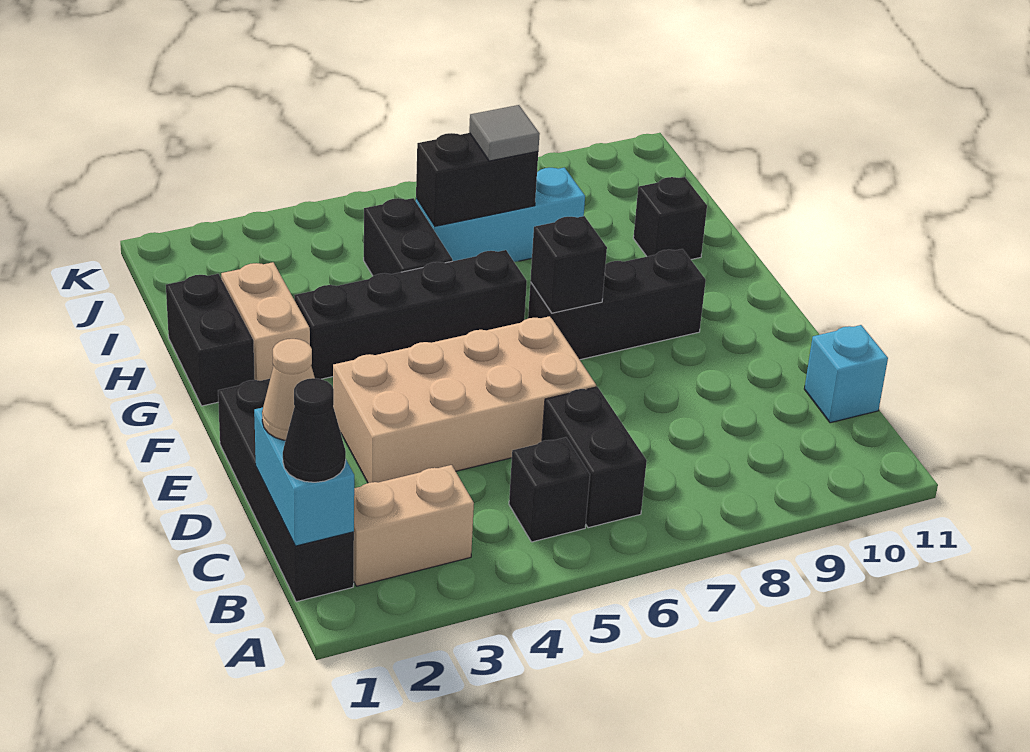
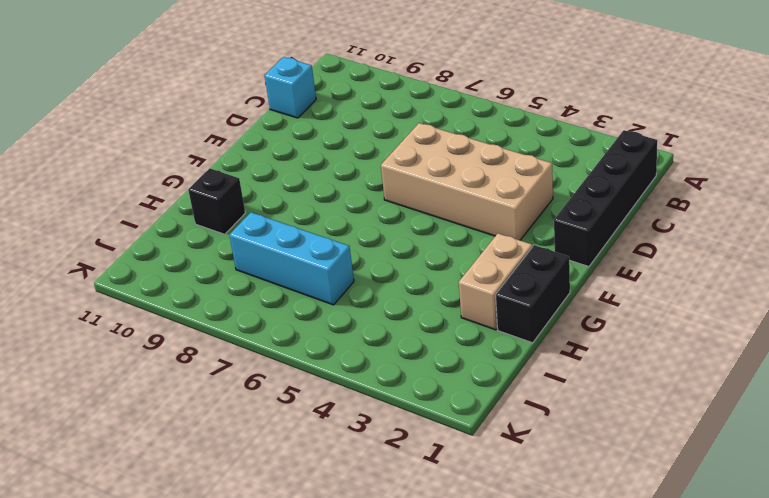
none -> tan brick B2:B3 level 1
none -> black brick B5 level 1
none -> black brick B6:C6 level 1

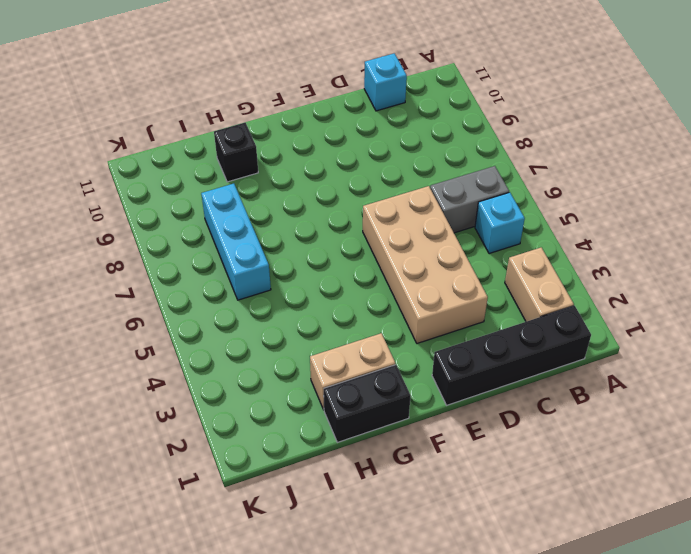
cyan brick B5 level 1 -> black brick B5 level 1
grey brick B6:C6 level 1 -> black brick B6:C6 level 1
none -> black brick F7:F9 level 1
none -> black brick G3:G6 level 1
none -> black brick H5:I5 level 1

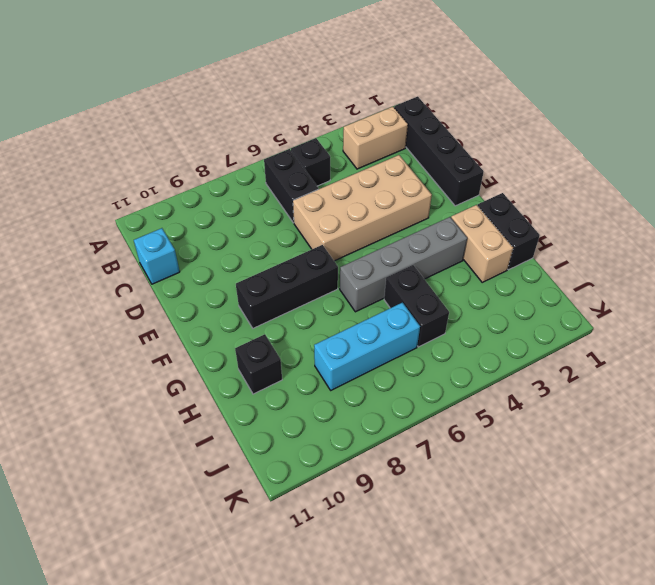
grey brick G3:G6 level 1 -> black brick G3:G6 level 1
none -> cyan brick B1:C1 level 2
none -> black brick F7 level 2
none -> black brick I6:I7 level 2

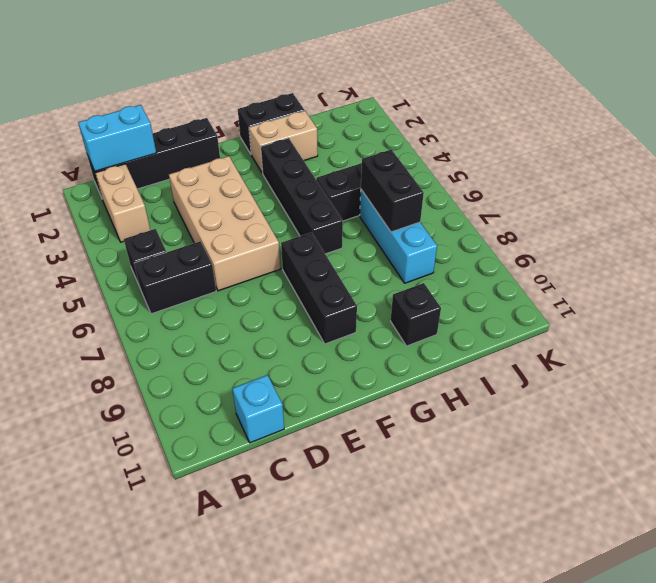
none -> black brick F7 level 2
none -> black cone B1 level 3
none -> tan cone C1 level 3

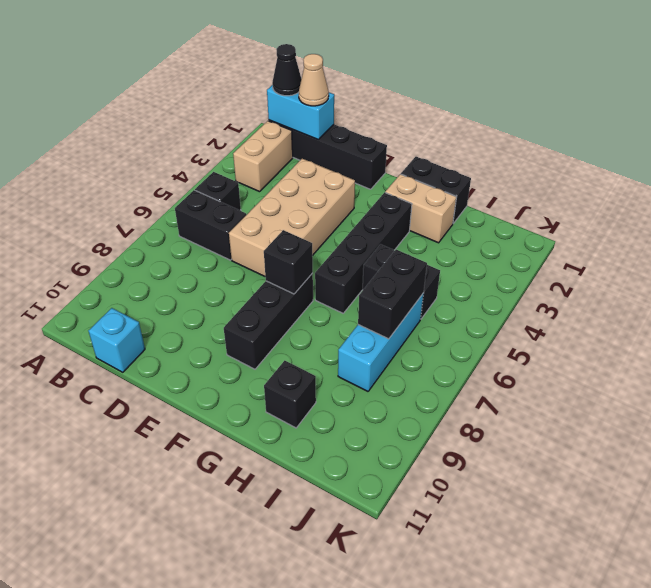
none -> grey tile I7 level 3

